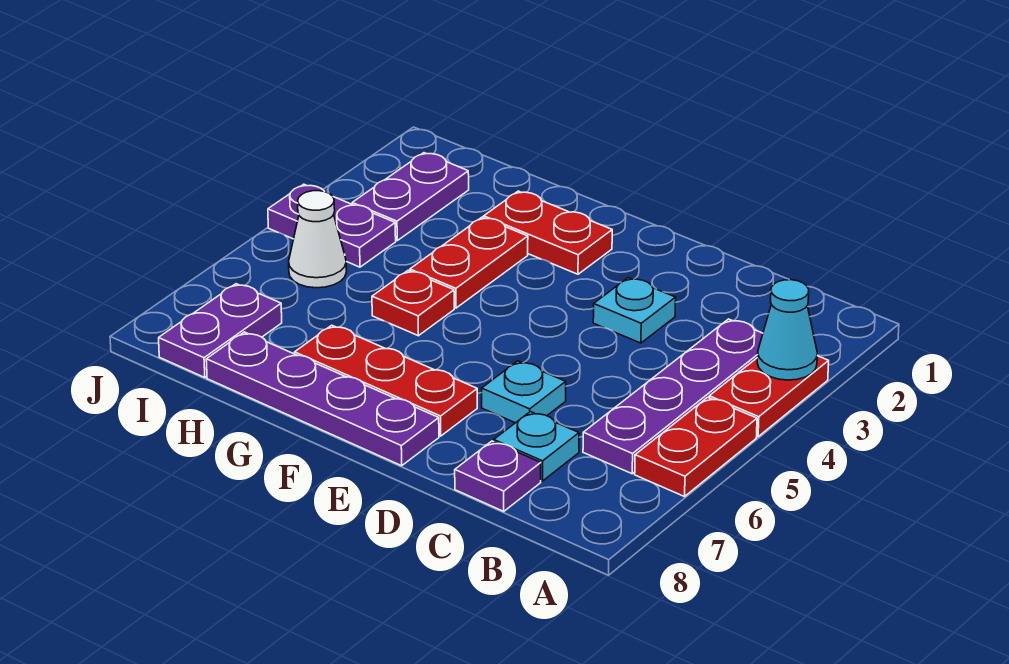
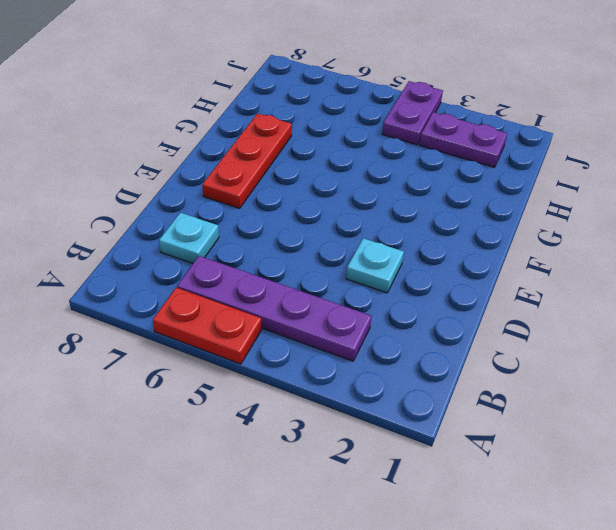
none -> red plate A3:A4 level 1
none -> purple plate C8 level 1
none -> cyan plate D6 level 1

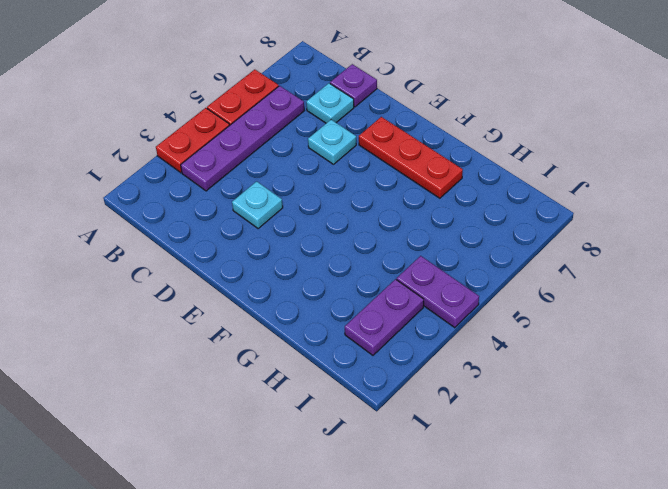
none -> purple plate E8:H8 level 1
none -> red plate F2:G2 level 1
none -> red plate G3:G4 level 1

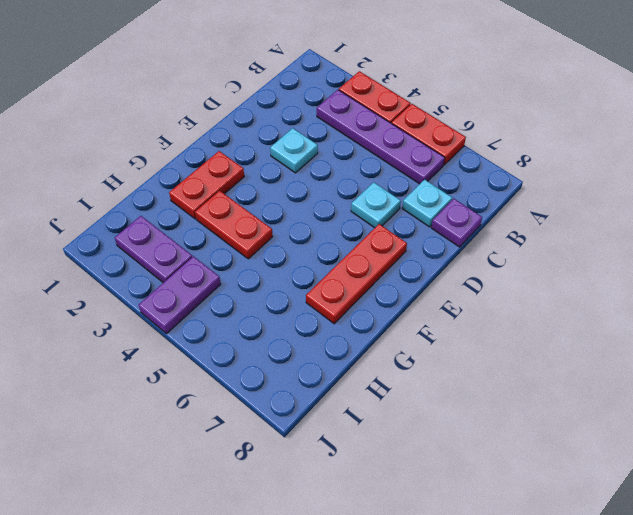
none -> purple plate E8:H8 level 1
none -> red plate G5 level 1
none -> white cone I5 level 1

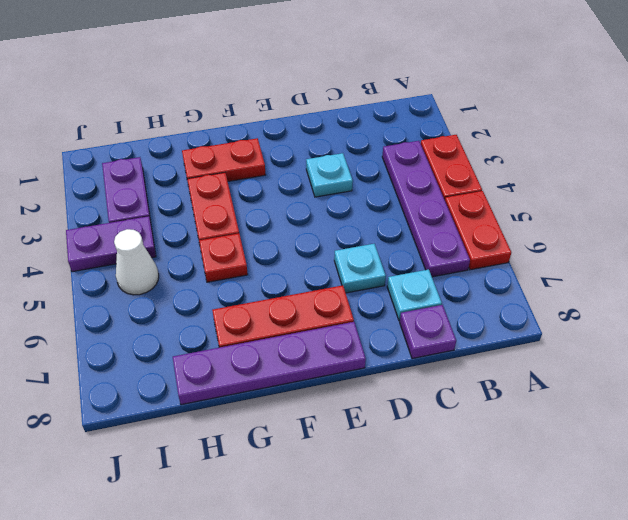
none -> purple plate I7:I8 level 1
none -> cyan cone A3 level 2

